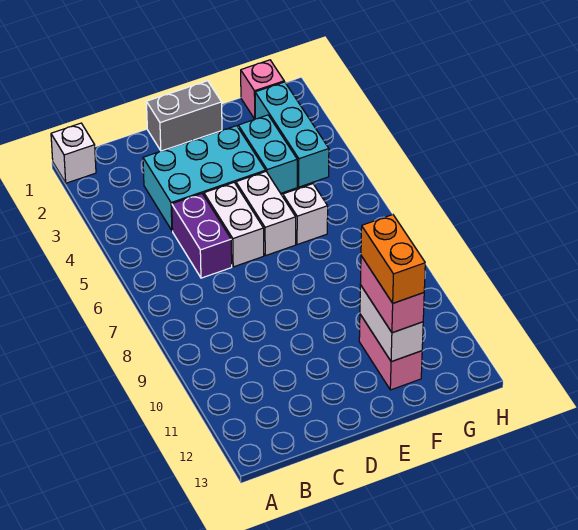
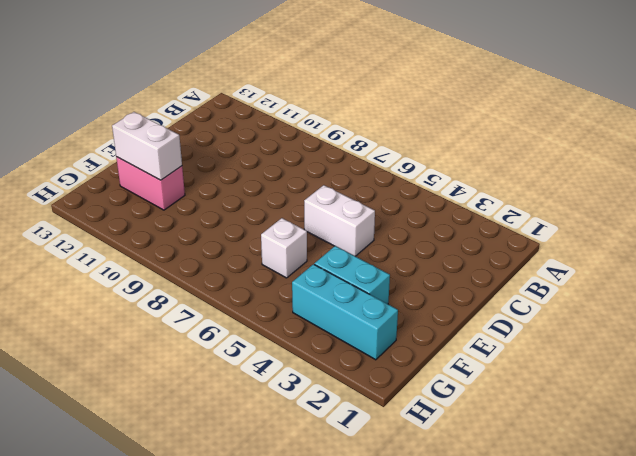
none -> white brick A1 level 1
none -> cyan brick C3:E4 level 1
none -> purple brick C5:C6 level 1

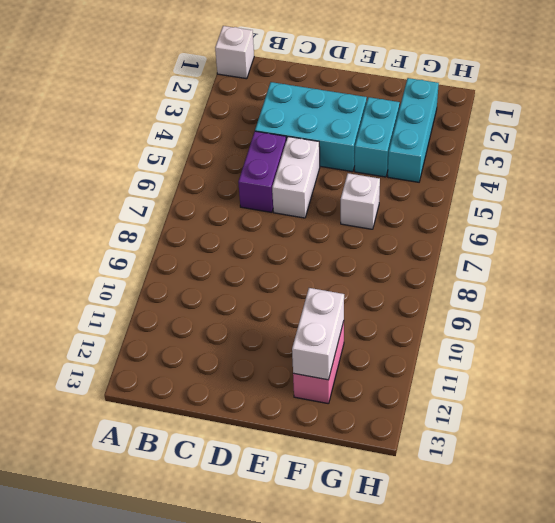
none -> grey brick D1:E1 level 1
none -> white brick E5:E6 level 1
none -> pink brick G1 level 1

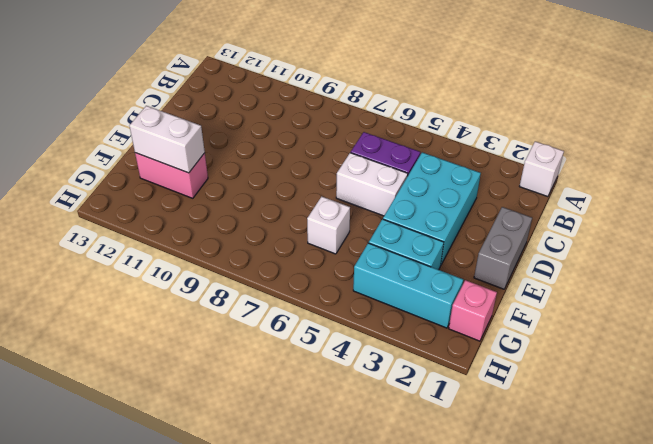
none -> white brick E5:E6 level 1
none -> pink brick F11:F12 level 3
none -> orange brick F11:F12 level 4

